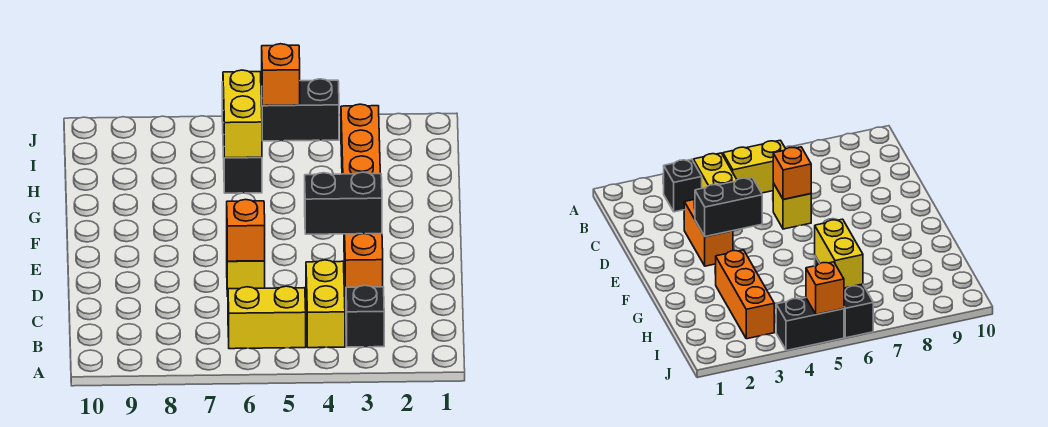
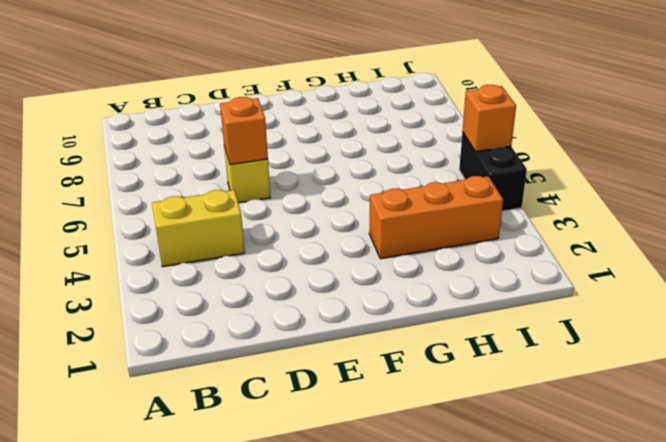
none -> black brick B3 level 1
none -> yellow brick B5:B6 level 1
none -> orange brick D3:E3 level 1

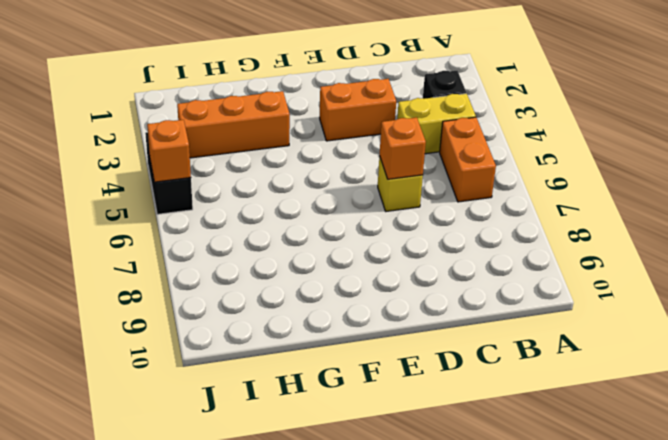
orange brick B5:B6 level 1 -> yellow brick B5:B6 level 1
none -> black brick H6:J6 level 1
none -> black brick E3:E4 level 2
none -> yellow brick H6:I6 level 2

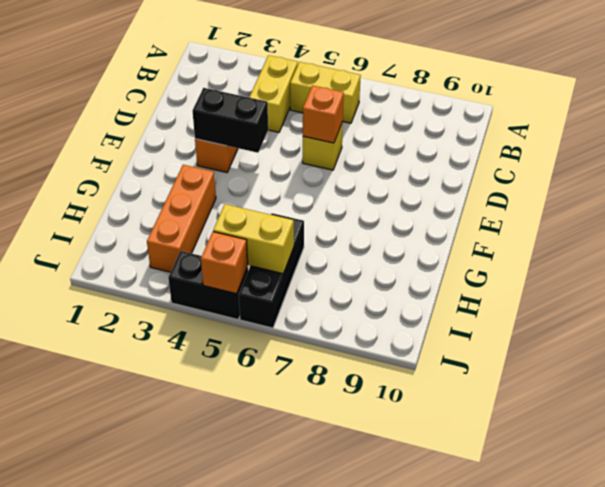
yellow brick I5:I6 level 2 -> yellow brick H6:I6 level 2
none -> black brick B3 level 1

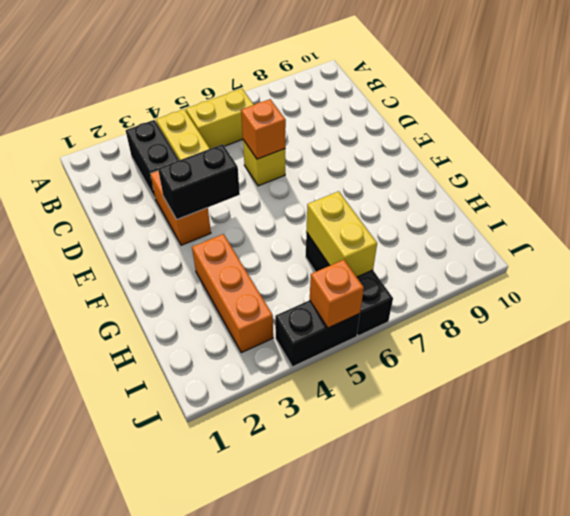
black brick B3:C3 level 1 -> black brick B3 level 1

